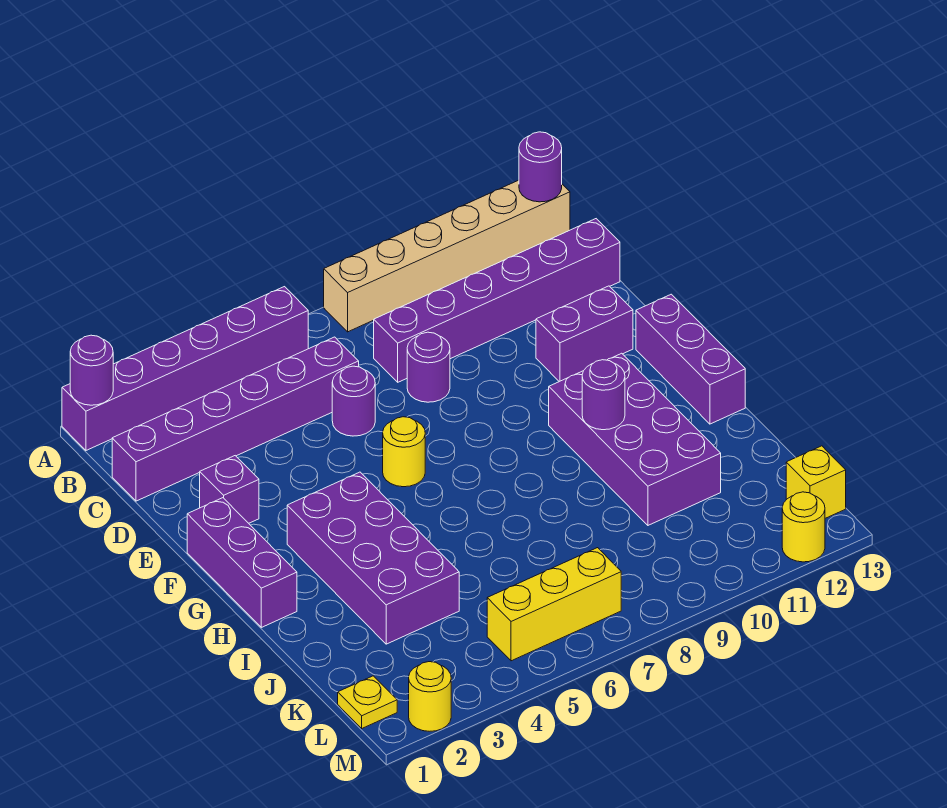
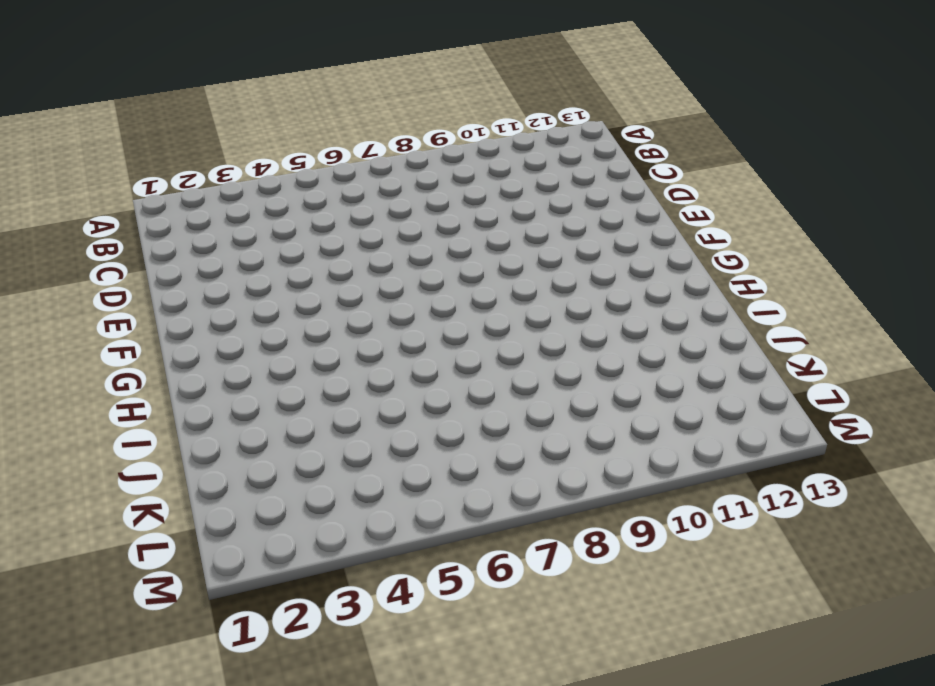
none -> purple brick A1:A6 level 1
none -> tan brick A8:A13 level 1
none -> purple brick C1:C6 level 1

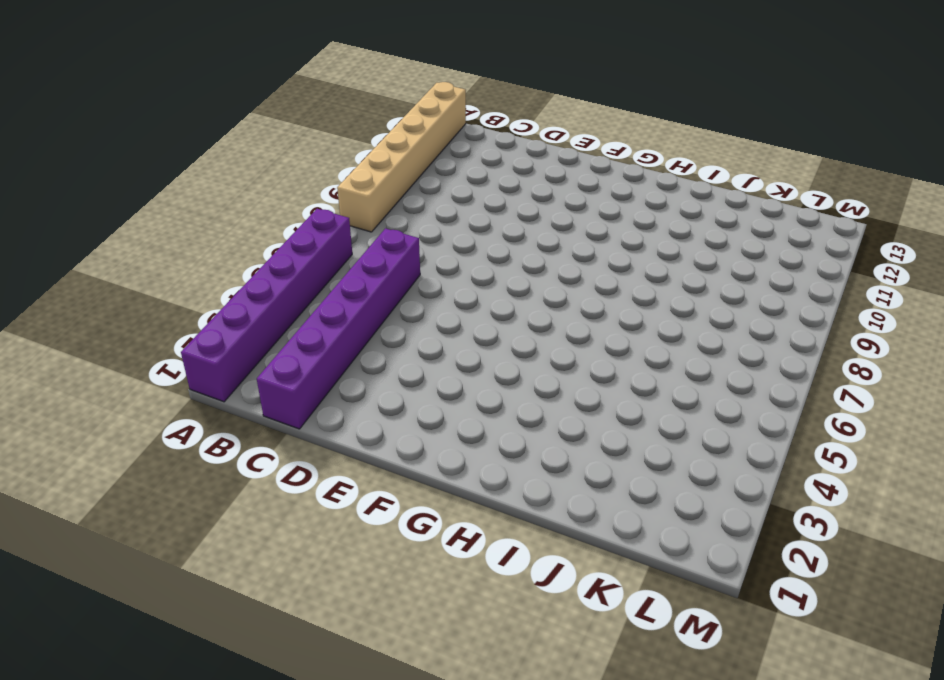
none -> purple brick C8:C13 level 1
none -> purple round brick D6 level 1
none -> purple round brick D8 level 1

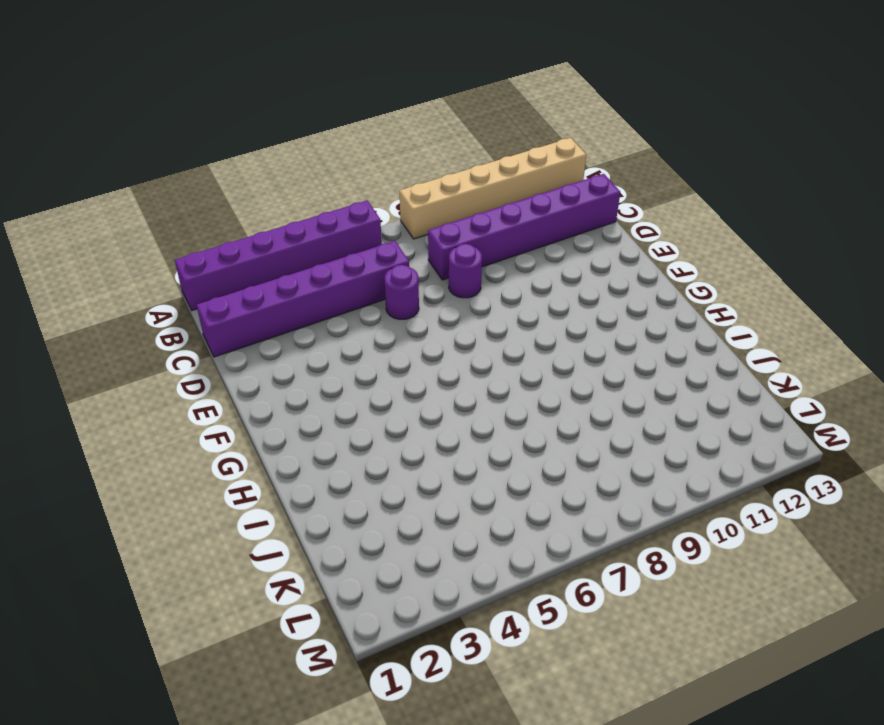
none -> purple brick E2 level 1
none -> purple brick E11:E12 level 1
none -> purple brick F1:H1 level 1

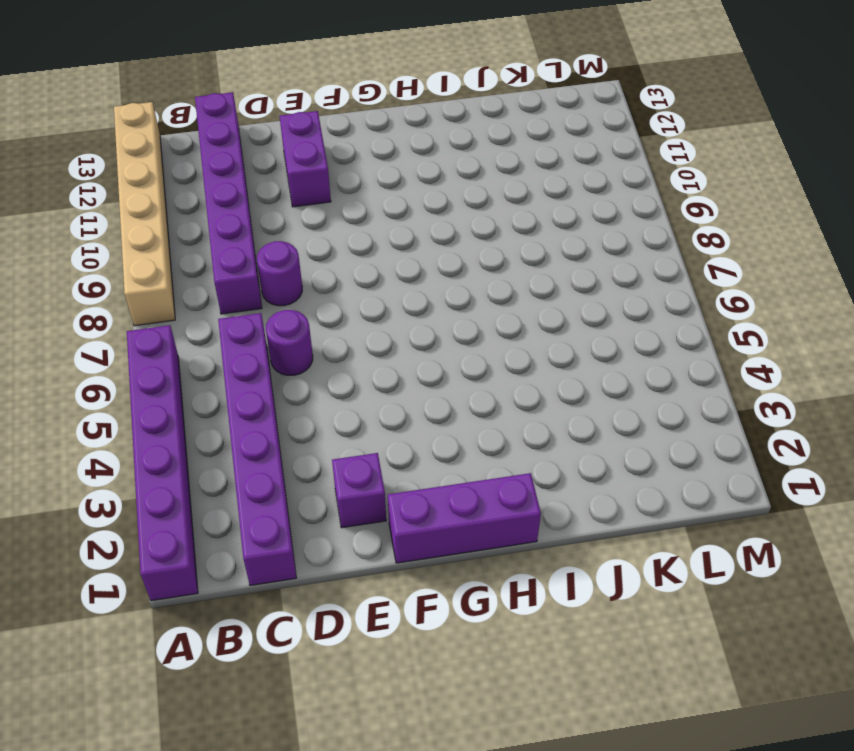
none -> yellow round brick F6 level 1
none -> purple brick F13:H13 level 1
none -> purple brick G3:J4 level 1

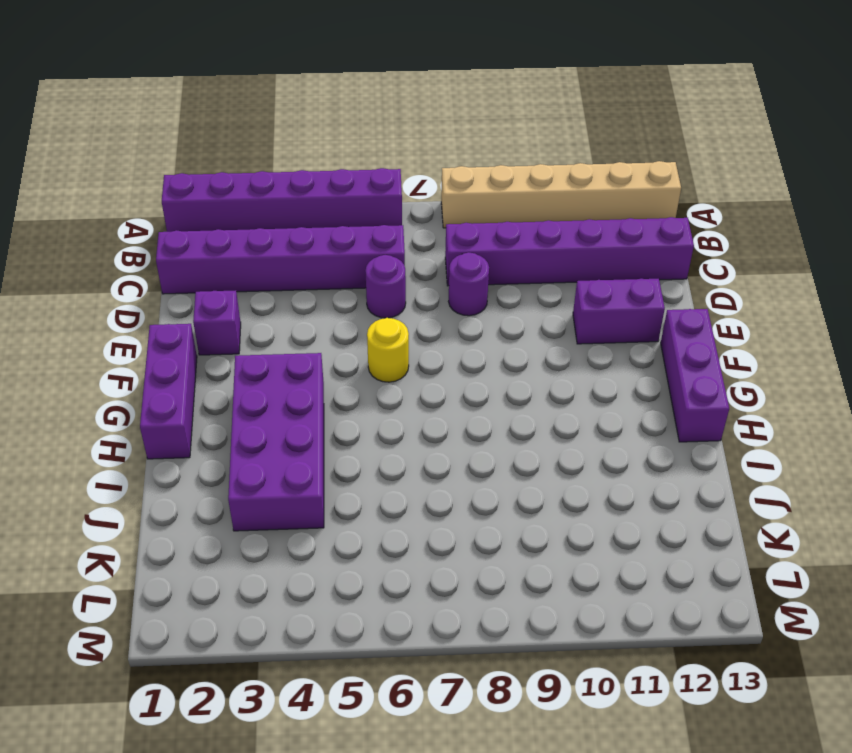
none -> purple brick G10:J11 level 1
none -> yellow plate L1 level 1
none -> yellow brick L5:L7 level 1

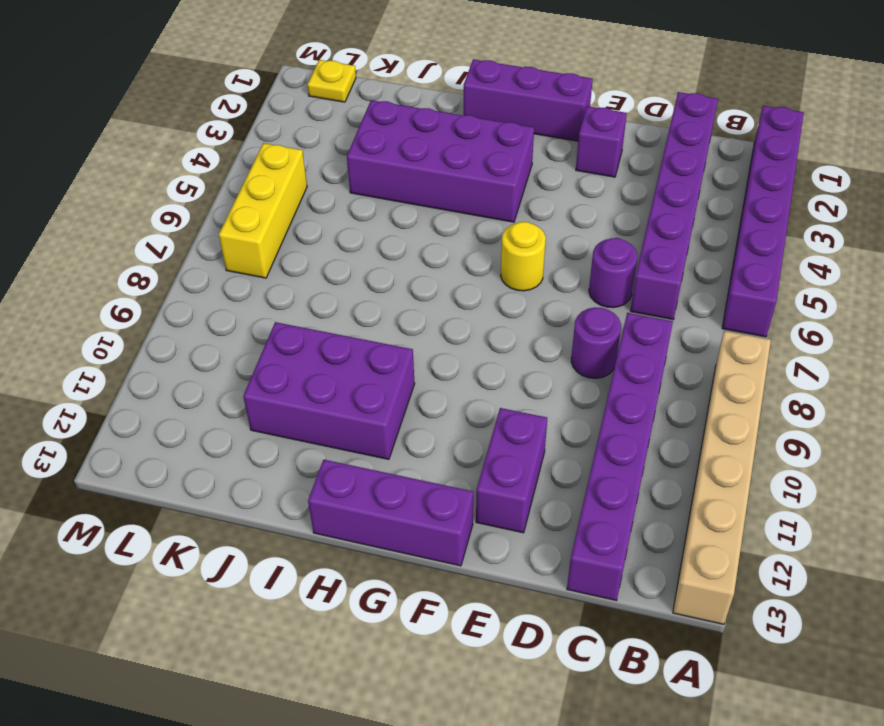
purple brick H10:J11 level 1 -> purple brick G10:J11 level 1
none -> yellow brick L13 level 1
none -> yellow round brick M2 level 1
none -> yellow round brick M12 level 1

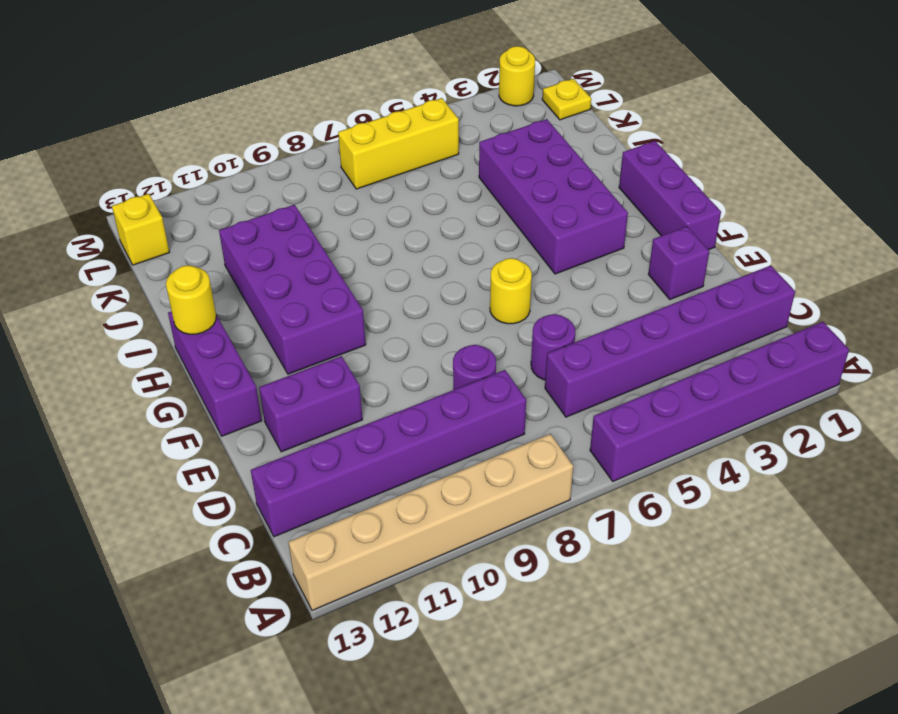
yellow round brick H13 level 2 -> yellow round brick M12 level 1
none -> purple round brick A1 level 2
none -> purple round brick A13 level 2
none -> purple round brick H10 level 2

